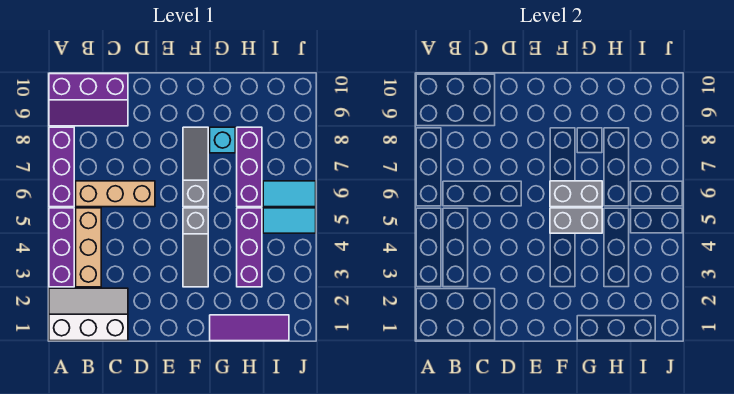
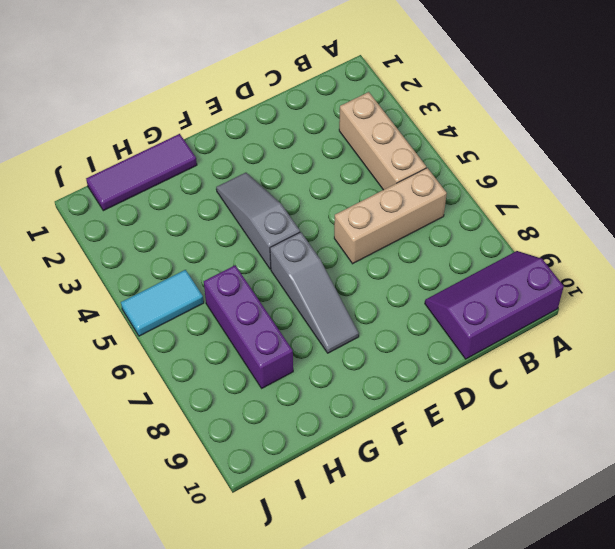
none -> white slope A1:C2 level 1 top 1
none -> purple brick A3:A5 level 1
none -> purple brick A6:A8 level 1

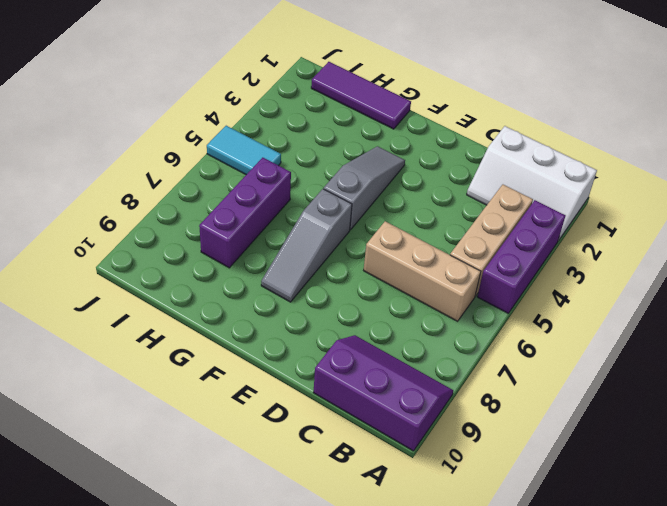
none -> purple brick A6:A8 level 1
none -> cyan brick G8 level 1
none -> purple brick H3:H5 level 1

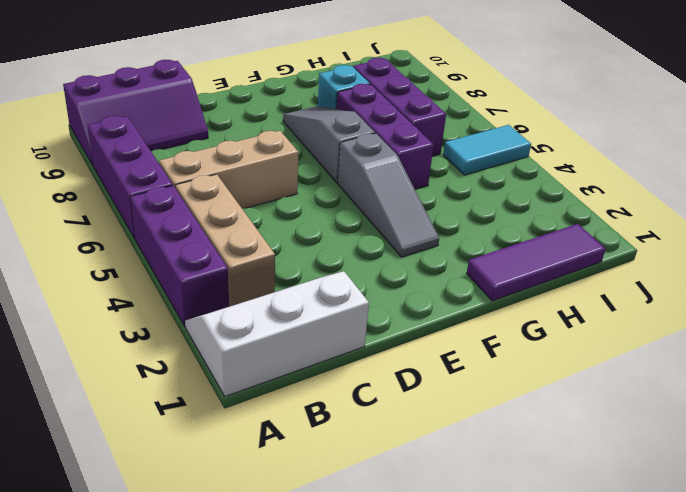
purple brick G5:G7 level 1 -> purple brick H3:H5 level 1
none -> cyan tile I6:J6 level 1
none -> grey brick F5:G5 level 2
none -> grey brick F6:G6 level 2

